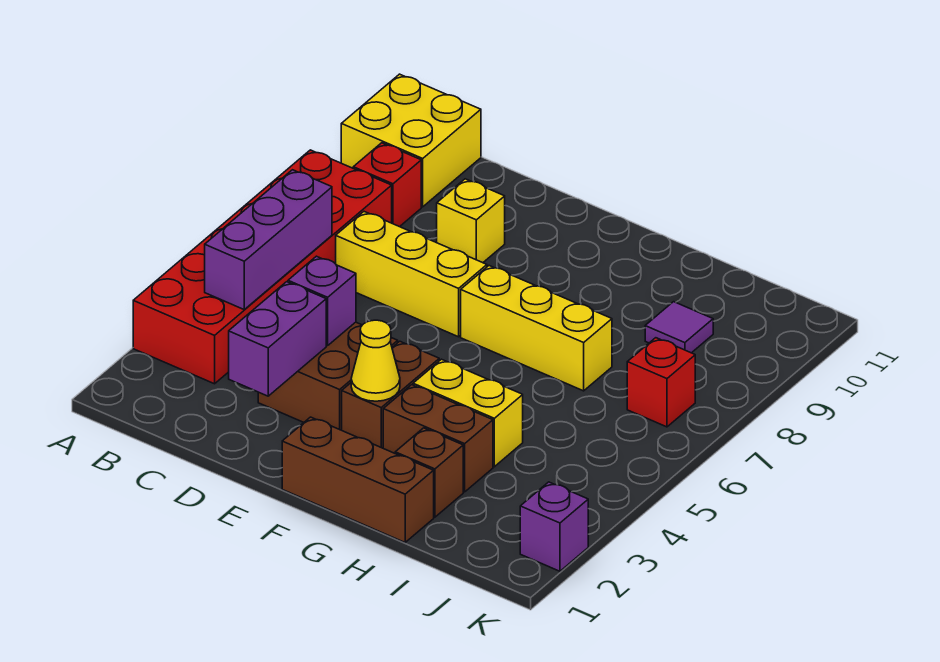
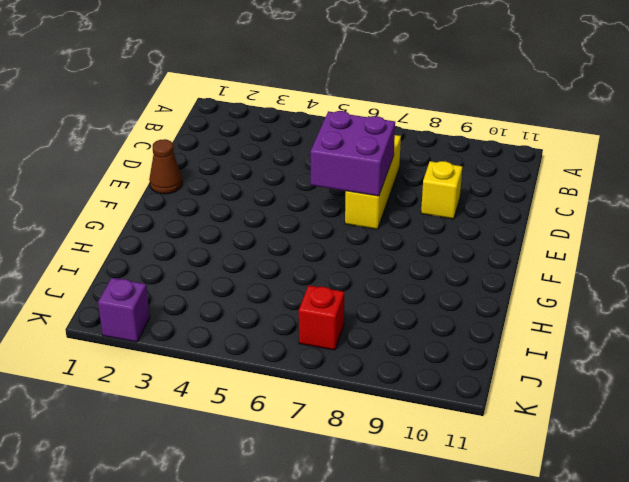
purple brick D6:E7 level 2 -> none
brown cone E1 level 1 -> none
none -> red brick A3:B8 level 1
none -> yellow brick A10:B11 level 1
none -> red brick B9 level 1

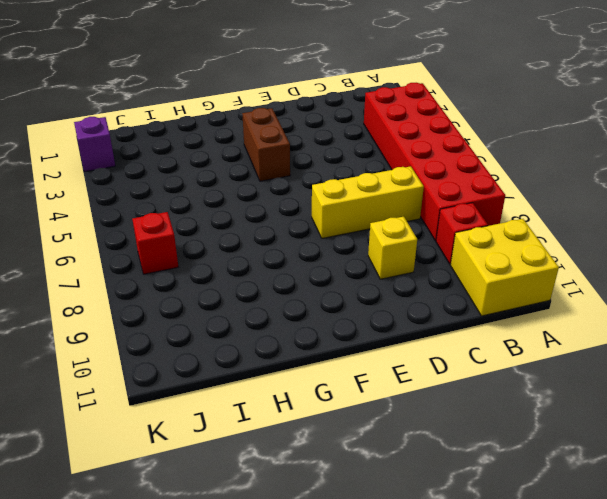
none -> brown brick D3:E4 level 1
none -> brown brick F1:H1 level 1
none -> yellow brick F7:H7 level 1

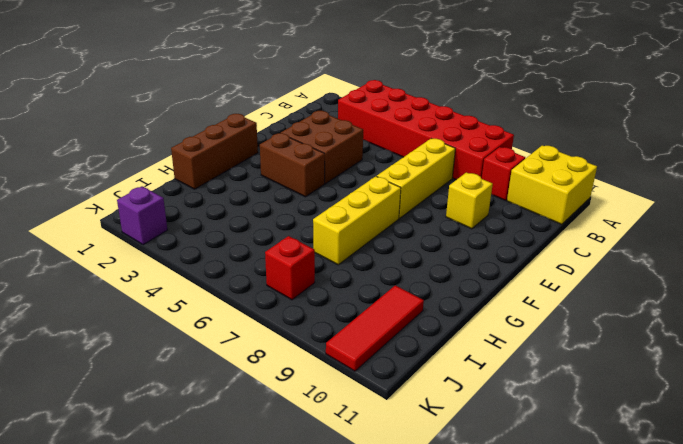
red tile I10:K10 level 1 -> none
none -> brown brick G3:H3 level 1
none -> yellow brick G4:H4 level 1
none -> brown brick H2 level 1

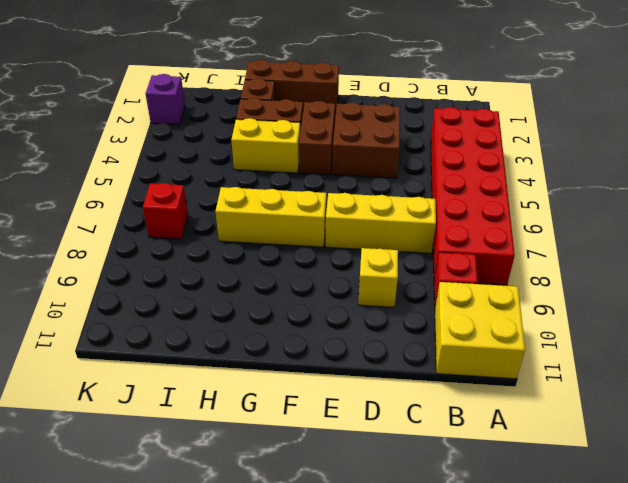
none -> purple tile I9 level 1
none -> purple brick B4:B6 level 2
none -> purple brick D2:D3 level 2

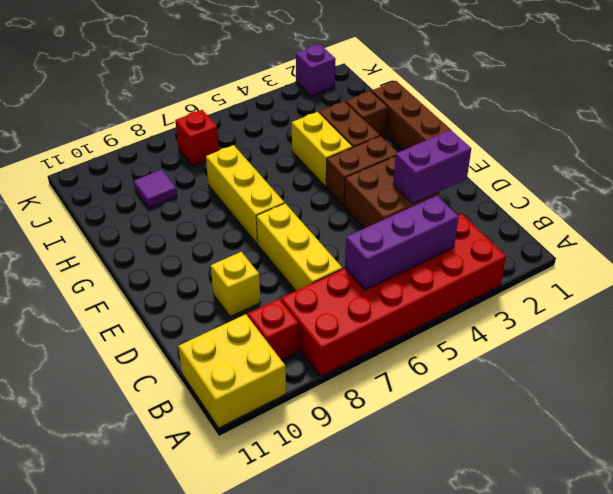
none -> purple brick D4 level 2
none -> yellow cone F3 level 2

